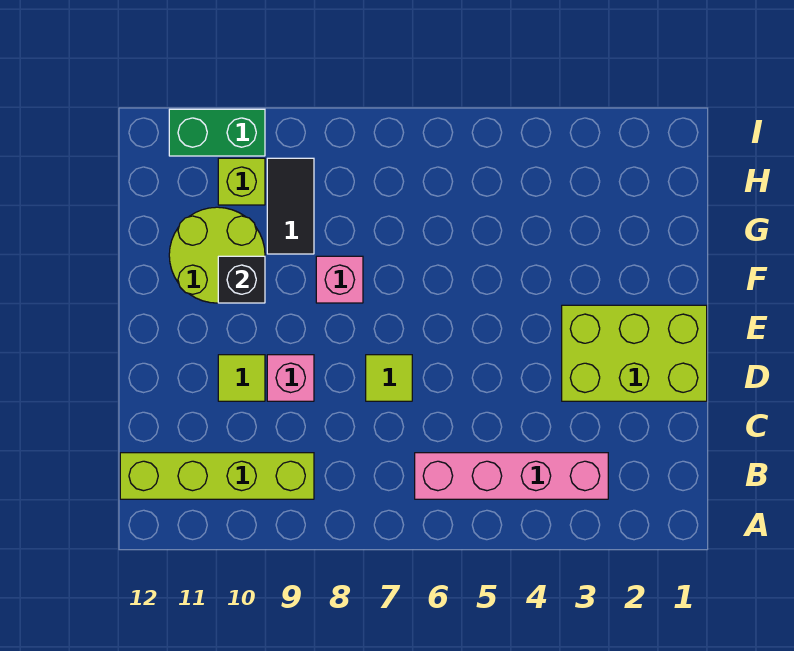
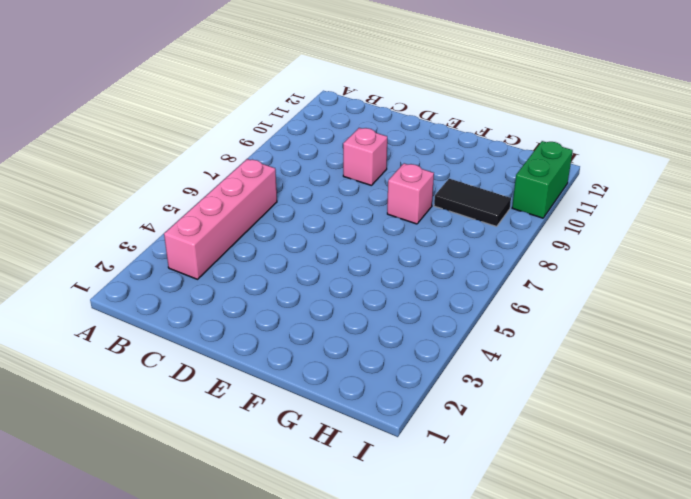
none -> lime brick B9:B12 level 1
none -> lime brick D1:E3 level 1
none -> lime tile D7 level 1

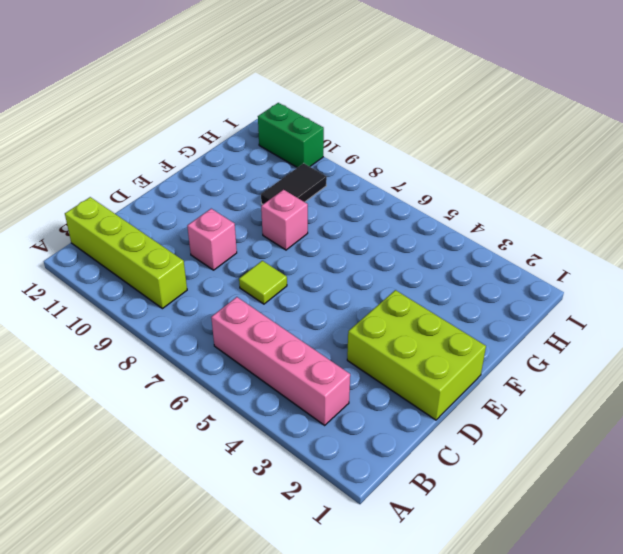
none -> lime tile D10 level 1
none -> lime round brick F10:G11 level 1
none -> lime brick H10 level 1

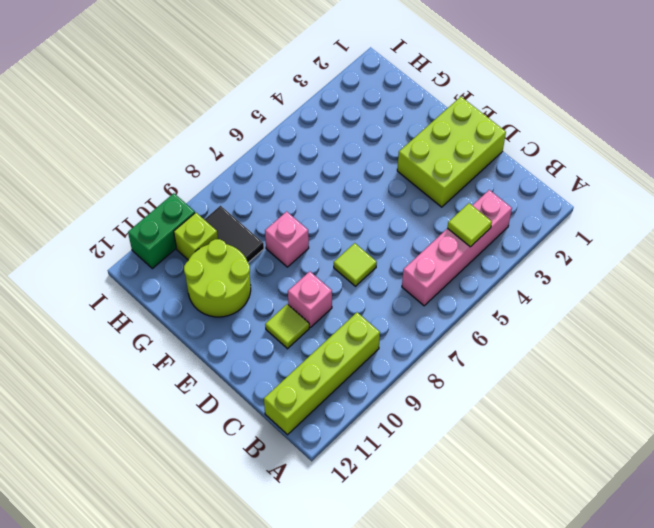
lime tile B4 level 2 -> none
none -> black brick F10 level 2

